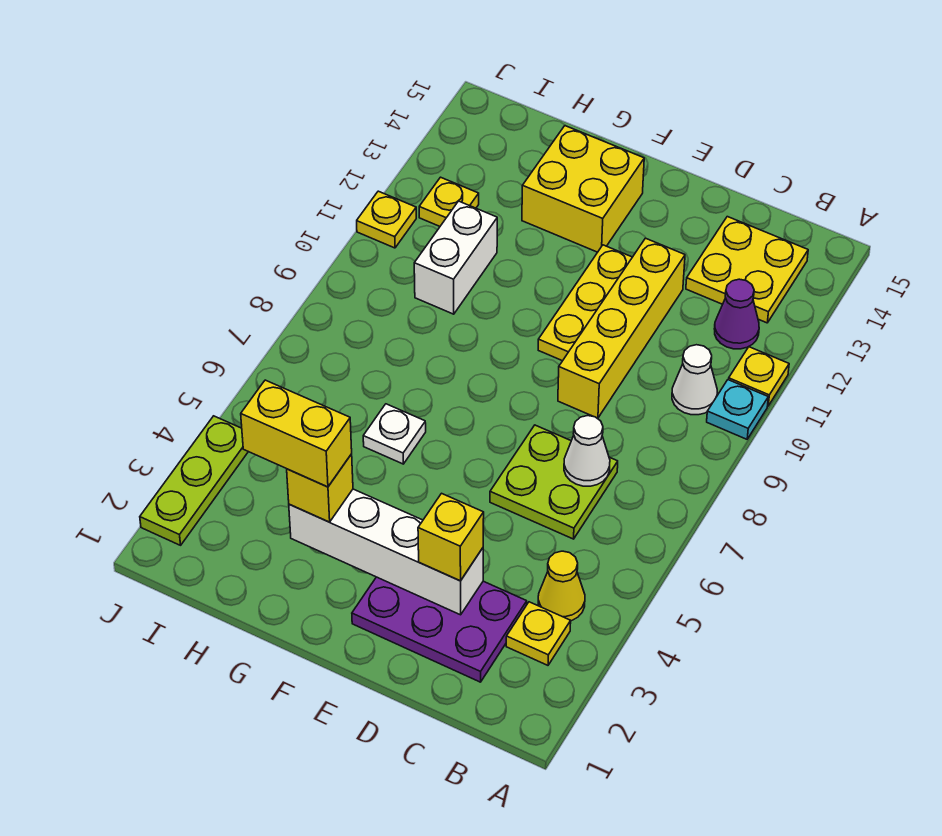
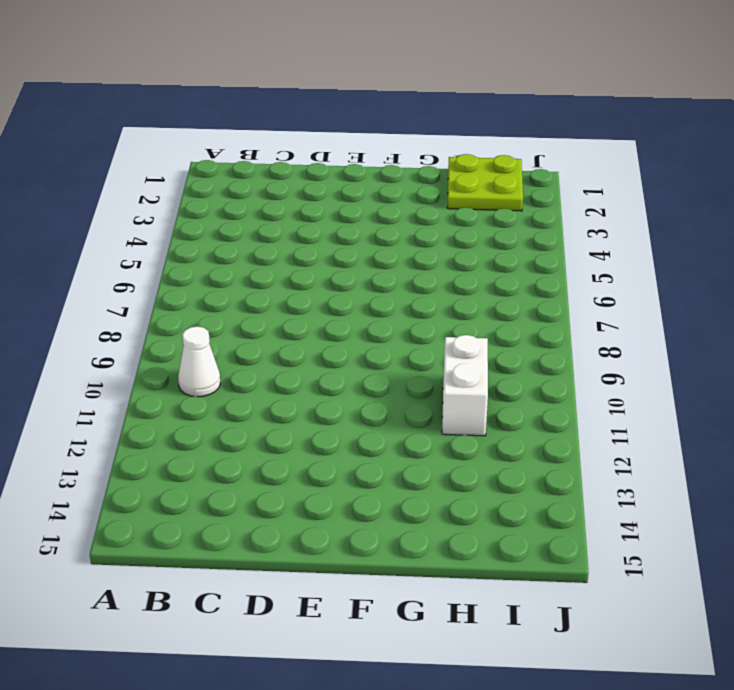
lime plate H1:I2 level 1 -> lime plate C6:D7 level 1
none -> cyan plate A10 level 1
none -> yellow plate A11 level 1
none -> yellow plate B3 level 1

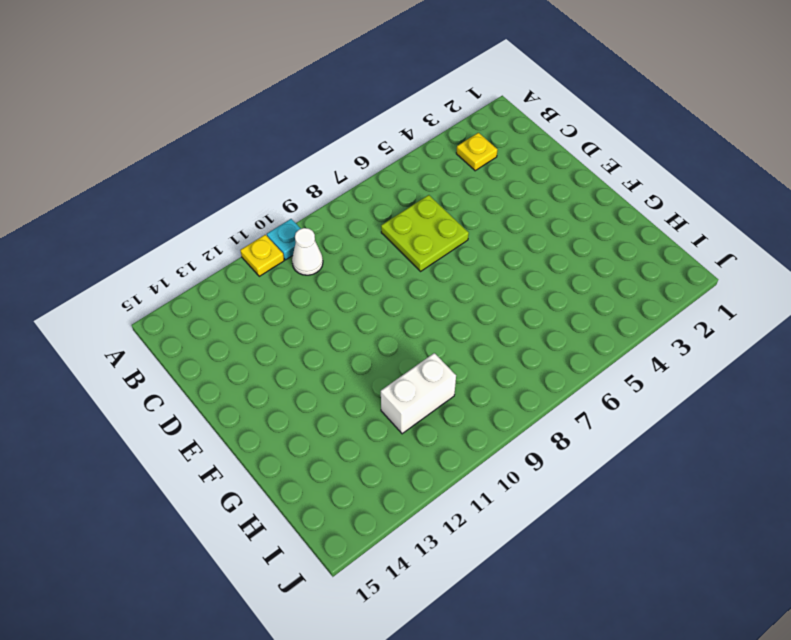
none -> yellow cone B4 level 1
none -> purple cone B12 level 1
none -> yellow plate B13:C14 level 1

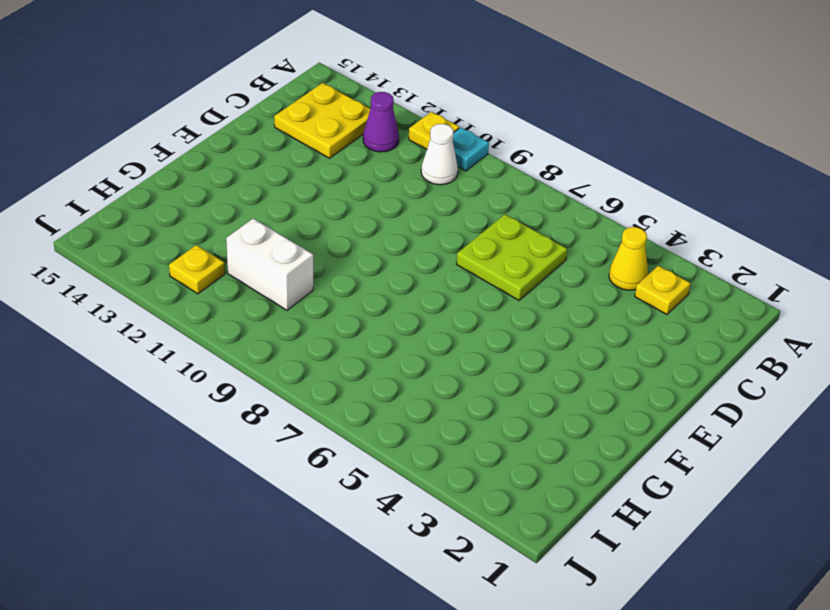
none -> purple plate C2:E3 level 1
none -> yellow brick D9:D12 level 1
none -> yellow plate E10:E12 level 1

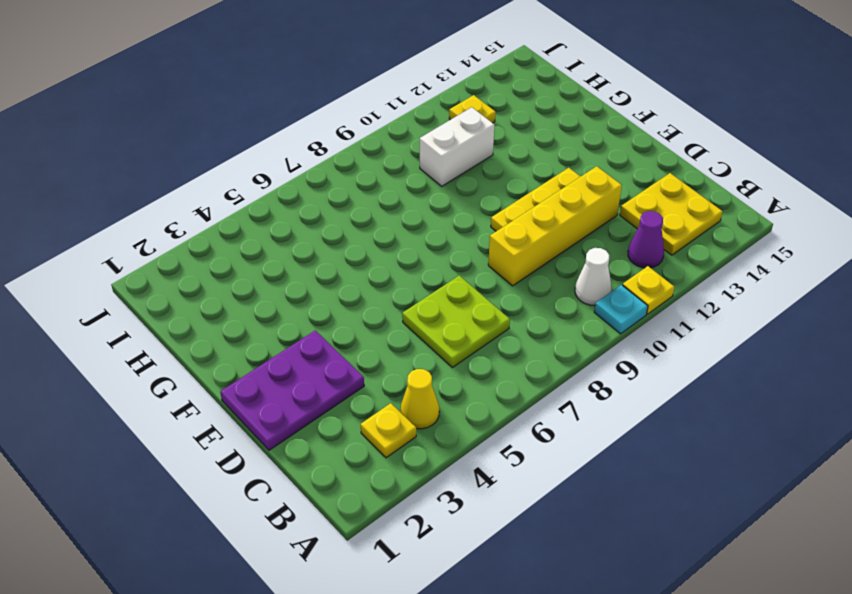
purple plate D1:E3 level 1 -> purple plate C2:E3 level 1
none -> yellow brick F13:G14 level 1
none -> white plate G6 level 1
none -> lime plate J2:J4 level 1

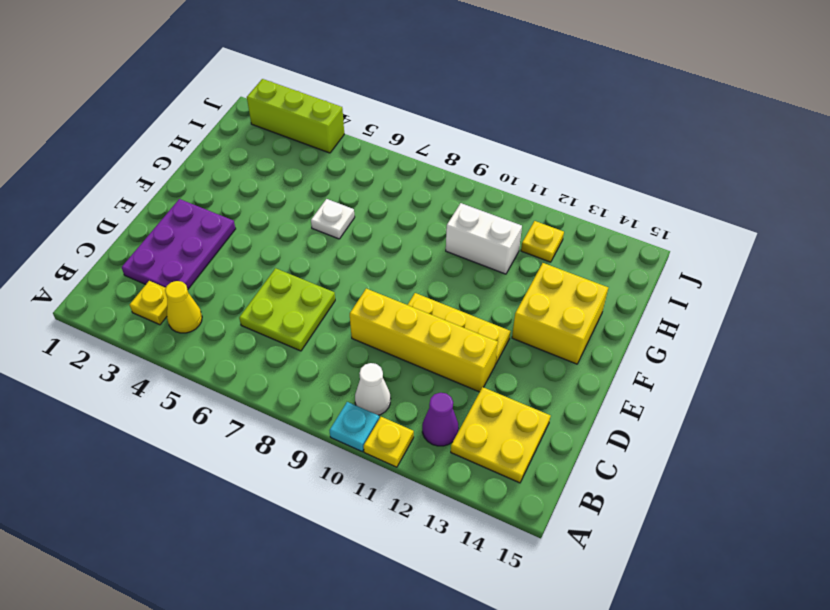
lime brick J2:J4 level 1 -> lime plate J2:J4 level 1
none -> yellow plate J11 level 1
none -> white cone C7 level 2
none -> white brick D3:G3 level 2

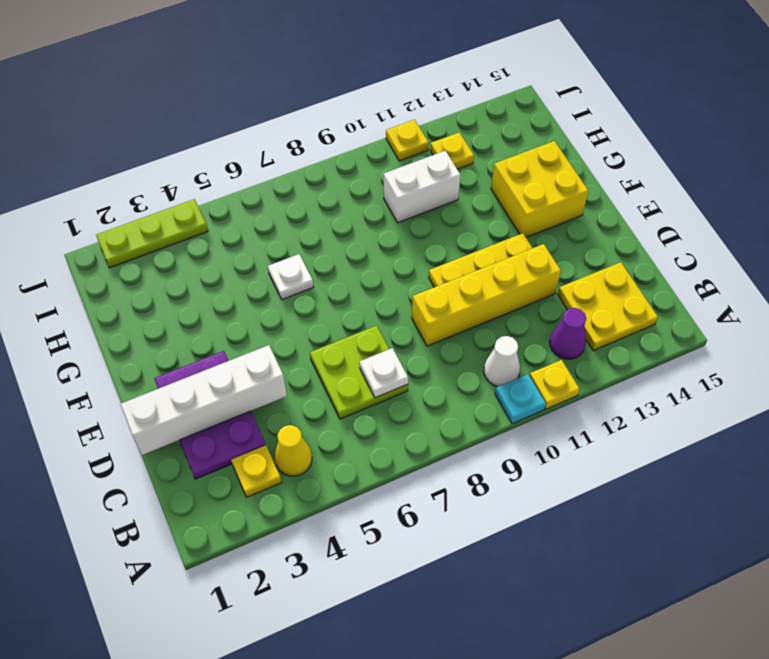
white plate C7 level 2 -> white cone C7 level 2
white brick D1:D4 level 2 -> white brick D3:G3 level 2
none -> yellow brick D3 level 3
none -> yellow brick G3 level 3
none -> yellow brick G3:H3 level 4

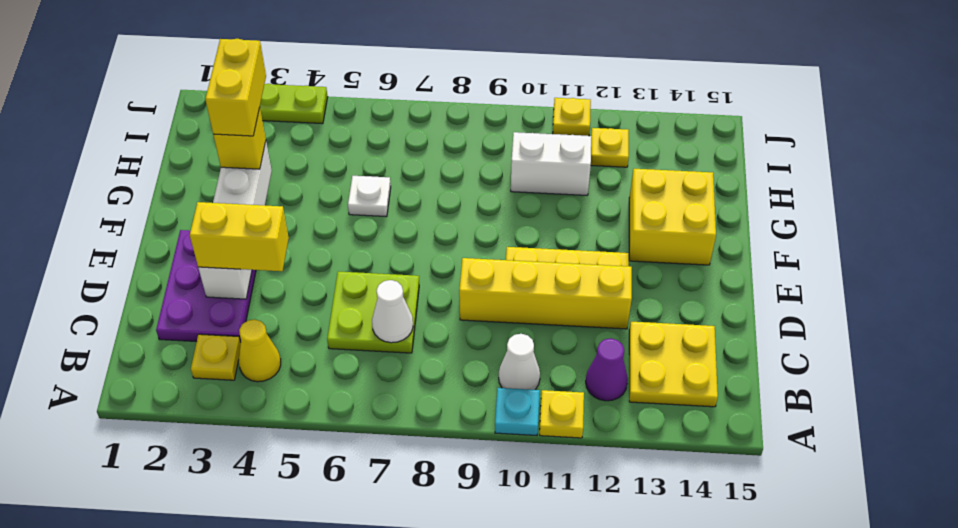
yellow brick D3:D4 level 3 -> yellow brick D3 level 3

